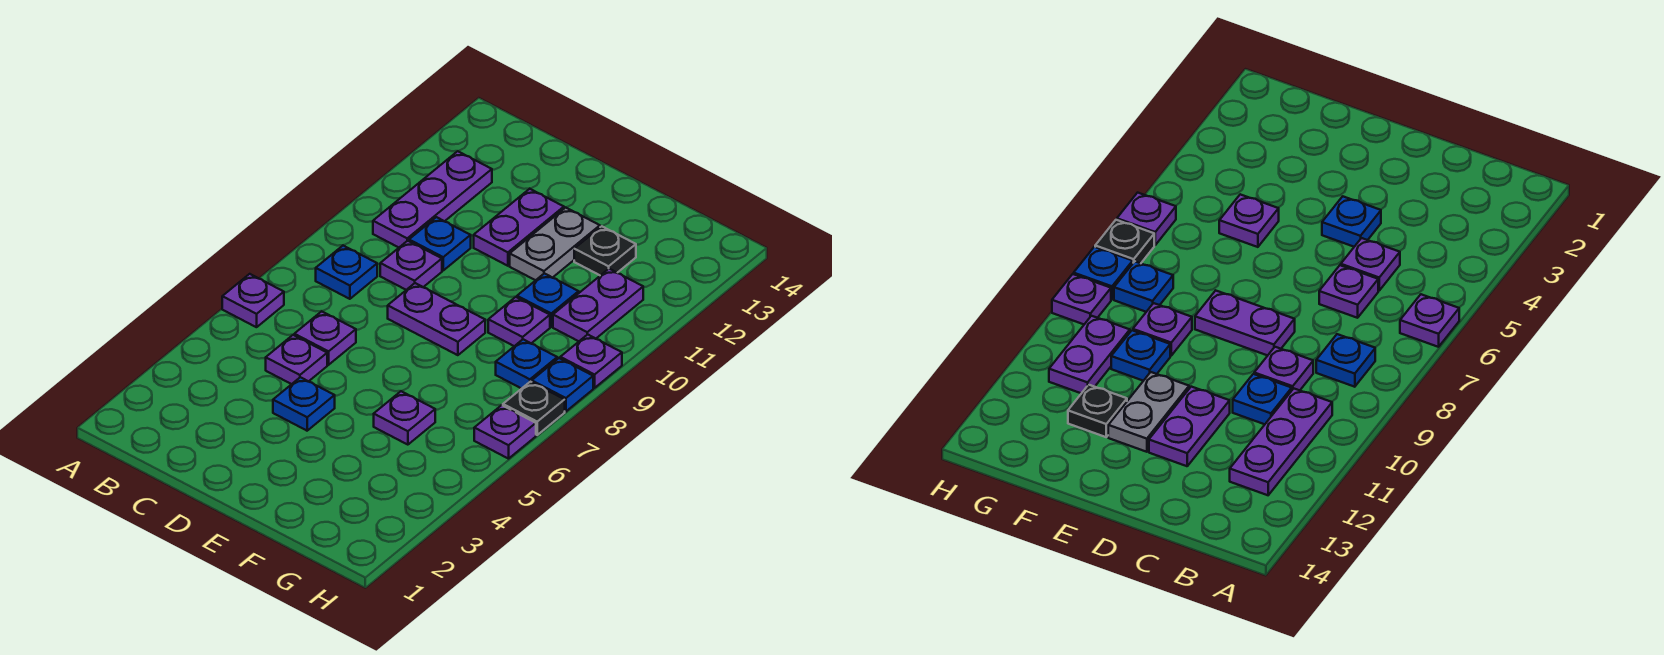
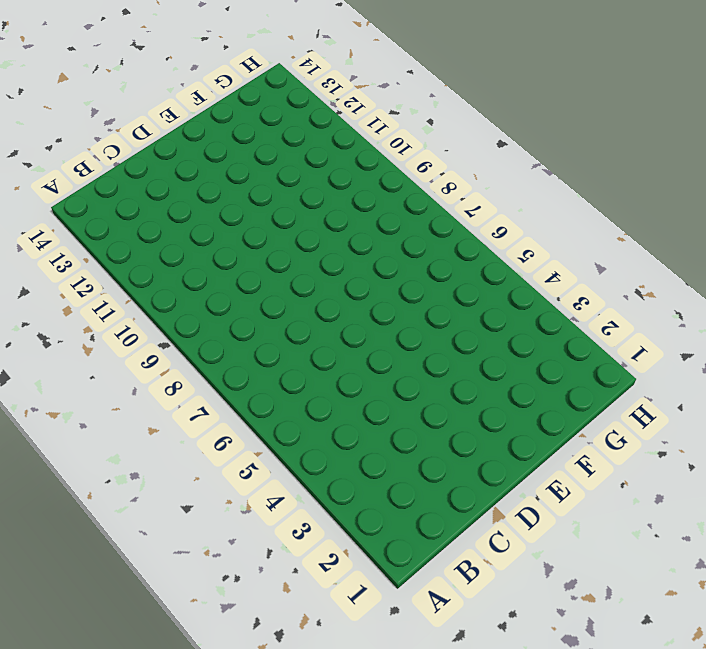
none -> purple plate A6 level 1
none -> blue plate B8 level 1
none -> purple plate B10:B12 level 1

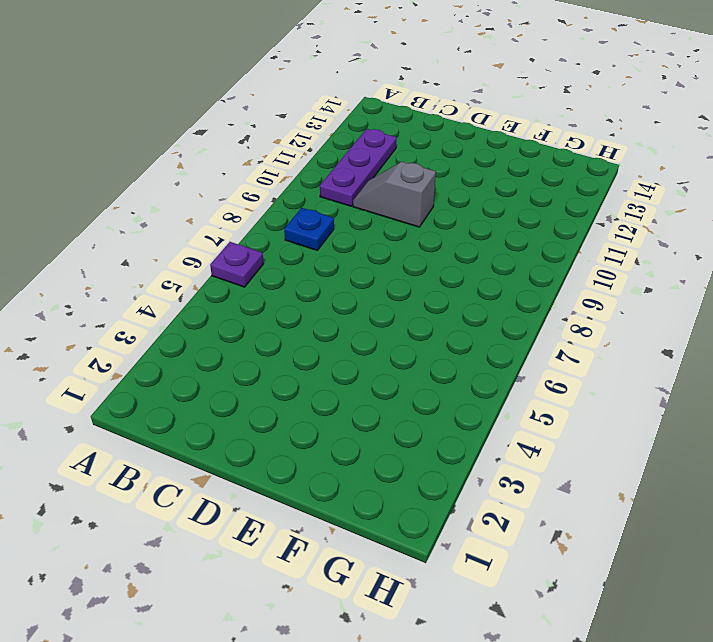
grey slope C10:D10 level 1 top D -> blue plate C10 level 1
none -> purple plate C5 level 1
none -> purple plate C6 level 1
none -> purple plate C9 level 1

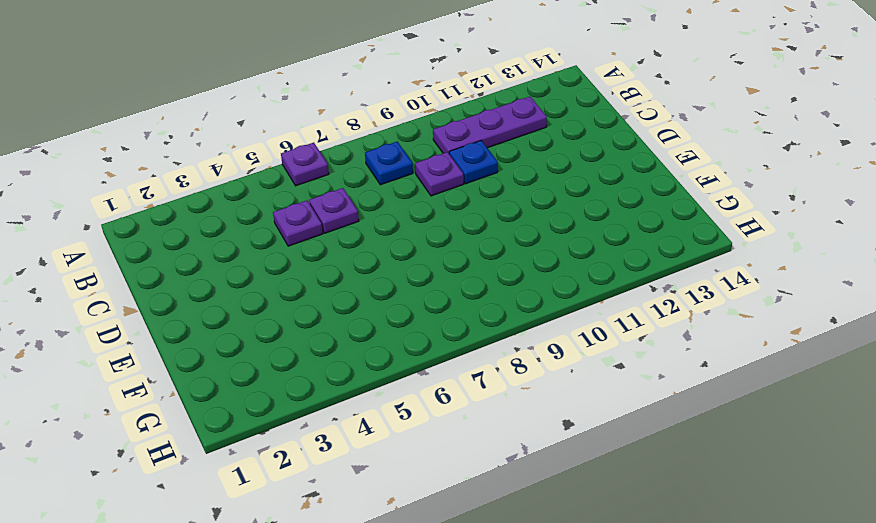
none -> blue plate D4 level 1
none -> purple plate D8:E8 level 1
none -> purple plate D11:D12 level 1

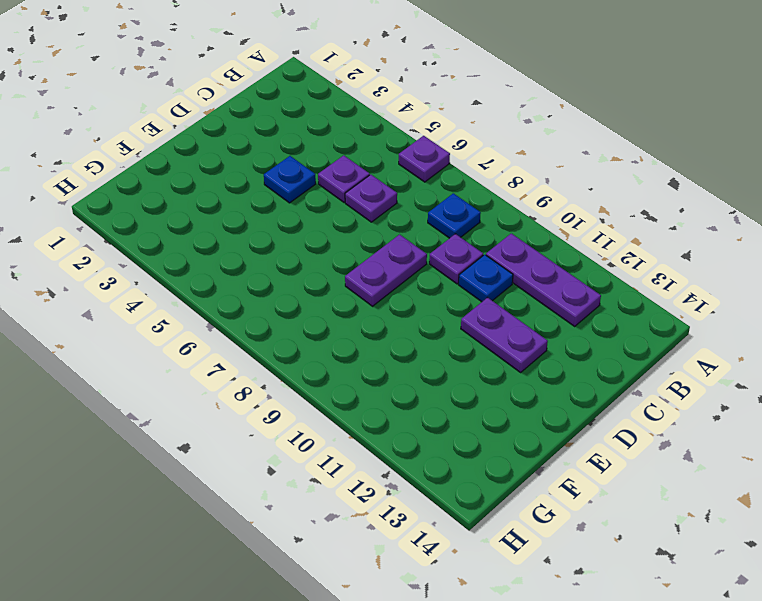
none -> grey plate E11:E12 level 1
none -> purple plate F5 level 1
none -> purple plate F9 level 1

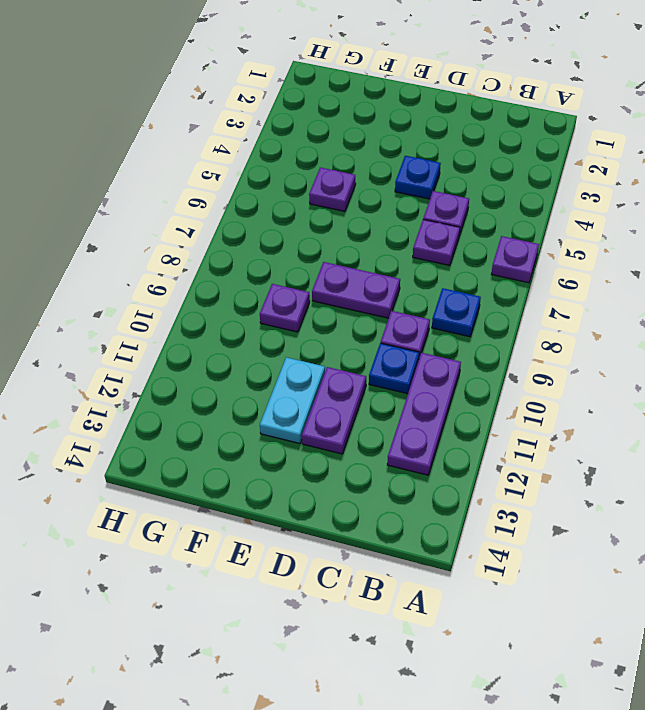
cyan plate E11:E12 level 1 -> grey plate E11:E12 level 1
none -> blue plate F10 level 1
none -> black plate F12 level 1
none -> blue plate G8 level 1

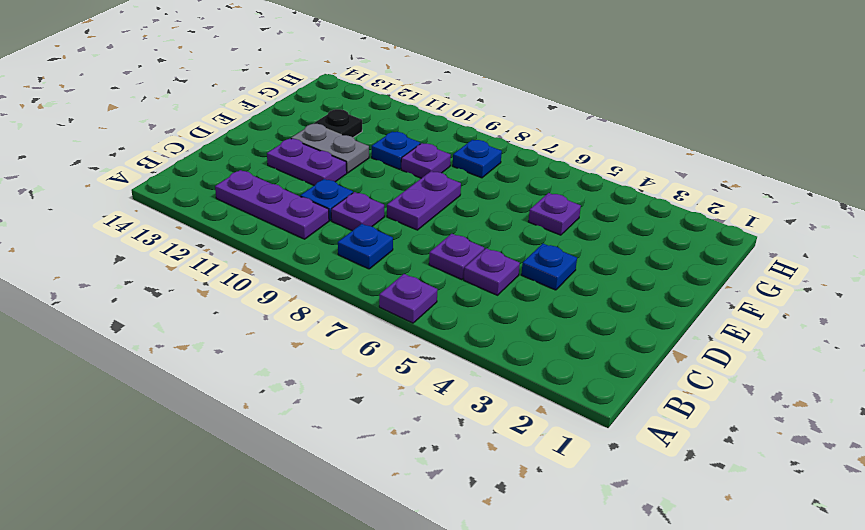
none -> purple plate G10:G11 level 1
none -> purple plate H6 level 1
none -> black plate H7 level 1

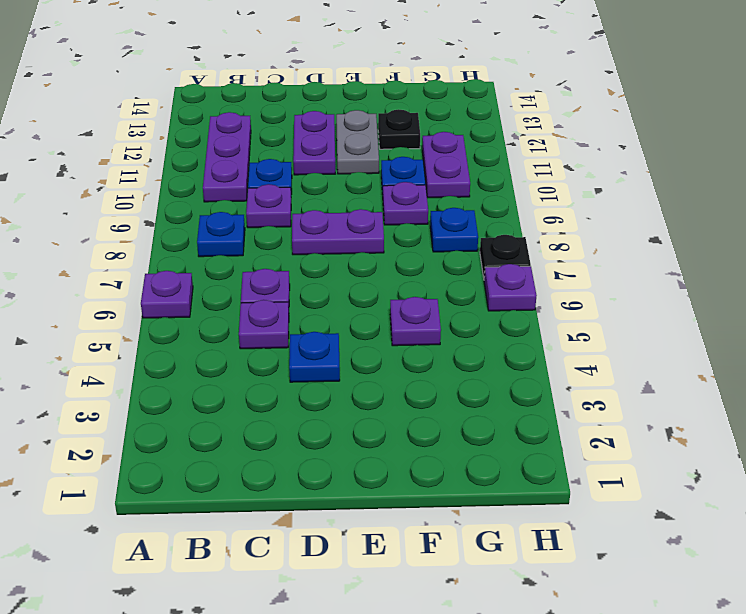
none -> blue plate H8 level 1
none -> purple plate H9 level 1

